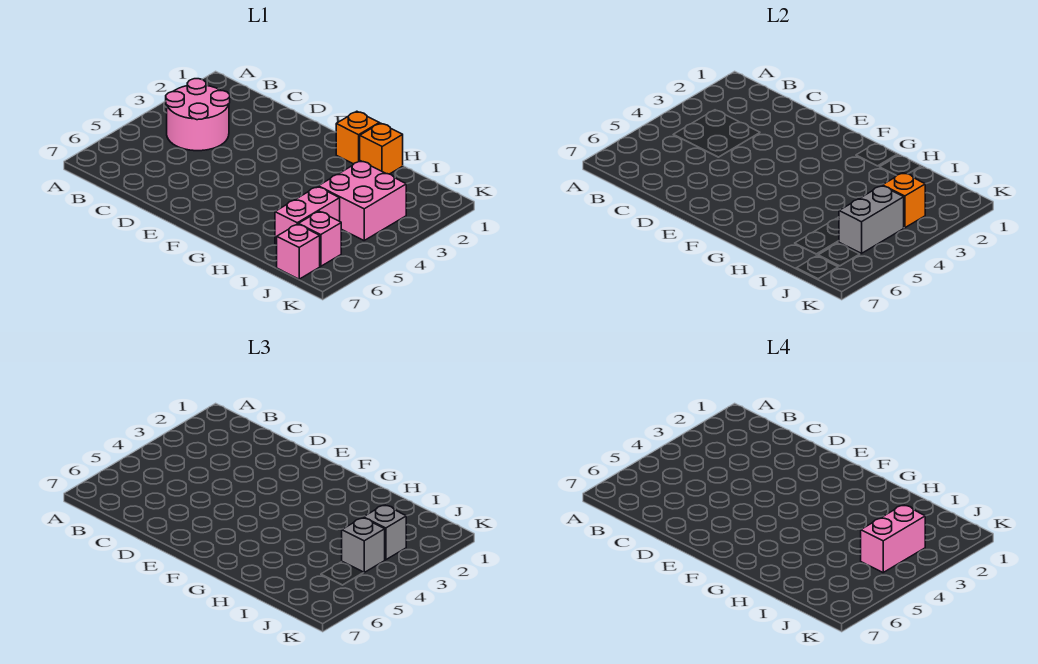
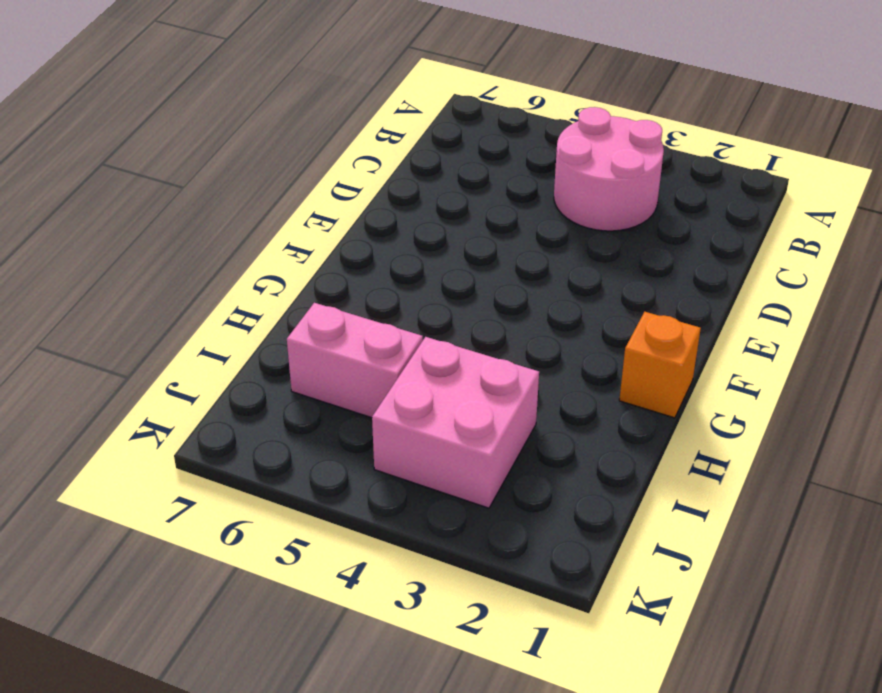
none -> orange brick H1 level 1
none -> pink brick J6 level 1
none -> pink brick J7 level 1

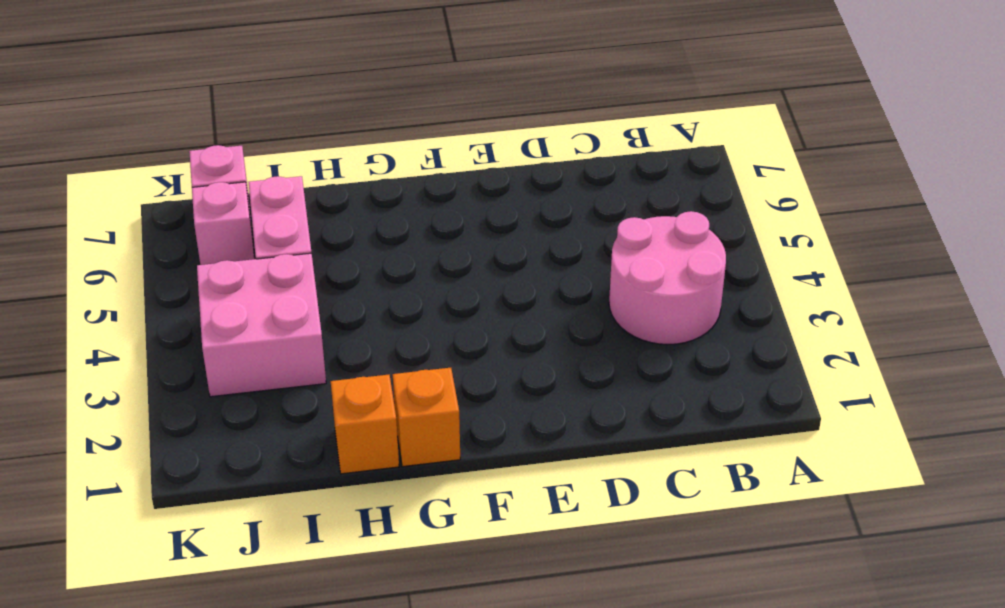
none -> orange brick J3 level 2
none -> grey brick J4:J5 level 2
none -> grey brick J3 level 3

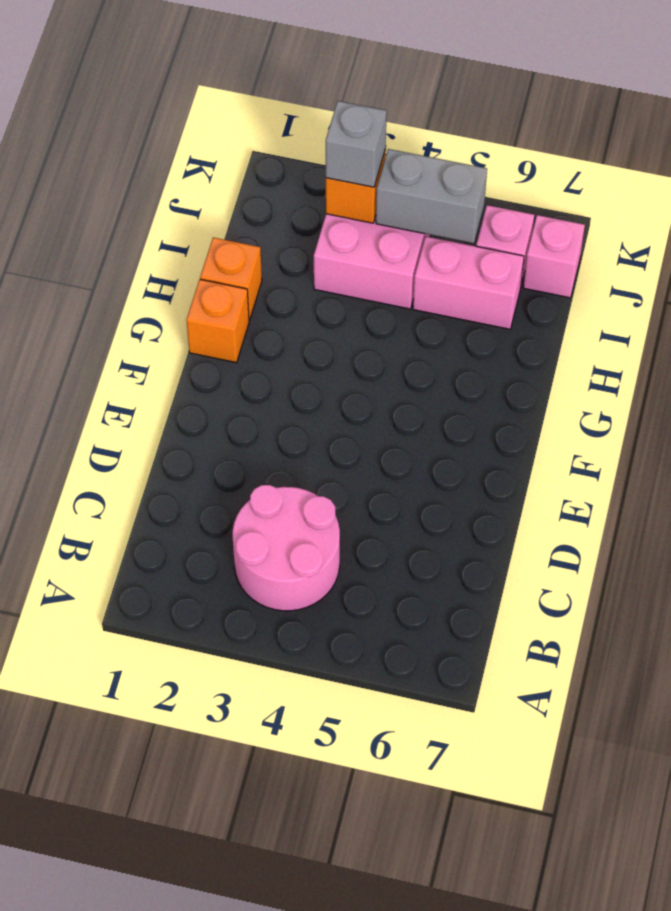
none -> grey brick J4 level 3
none -> pink brick J3:J4 level 4

